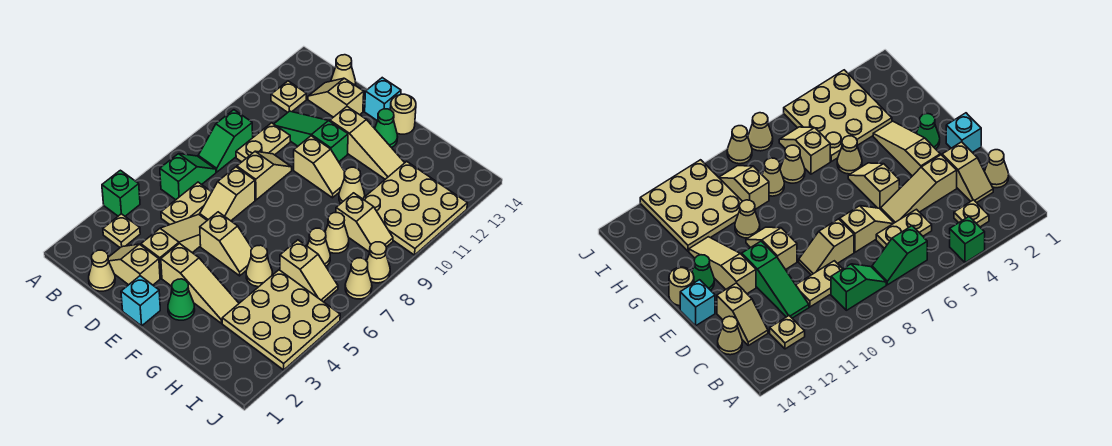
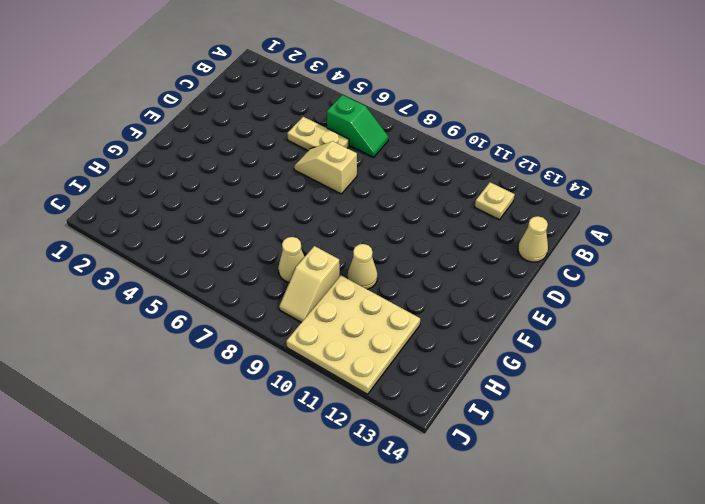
none -> green brick A4 level 1
none -> tan plate B3 level 1
none -> green slope B8:B9 level 1 top 9
none -> tan cone C1 level 1

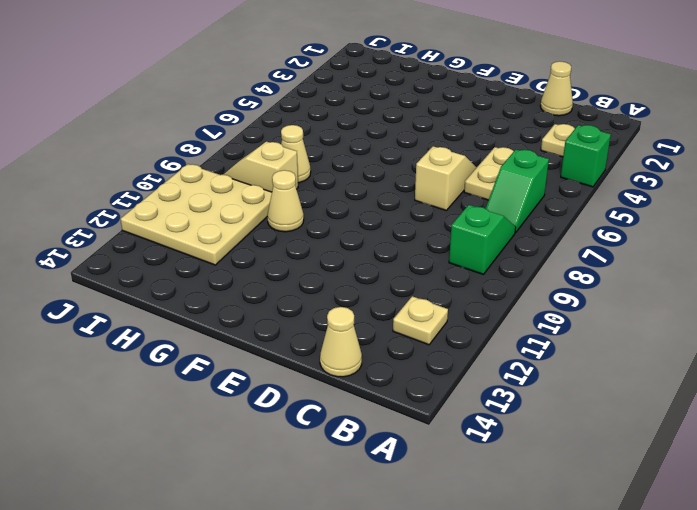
none -> tan slope C2:D2 level 1 top D
none -> tan plate C9:C10 level 1
none -> green slope C11:E11 level 1 top E
none -> tan slope C13:D13 level 1 top D

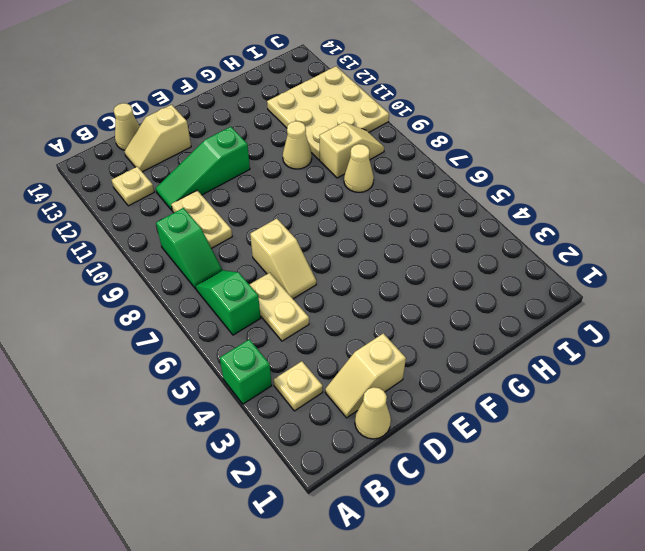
none -> tan slope D3:D5 level 1 top 3
none -> tan slope D8:D9 level 1 top 8
none -> cyan brick E1 level 1
none -> tan slope E3:G3 level 1 top E

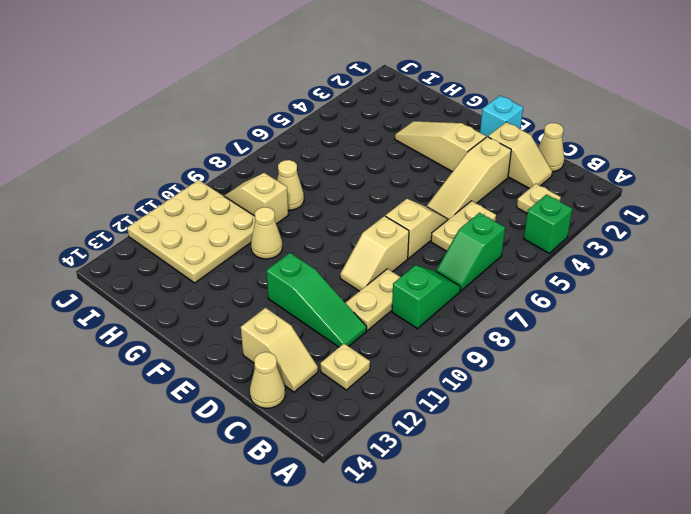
none -> tan slope E5:F5 level 1 top E
none -> tan slope E10:F10 level 1 top E
none -> tan slope E12:G12 level 1 top E
none -> cyan brick E14 level 1

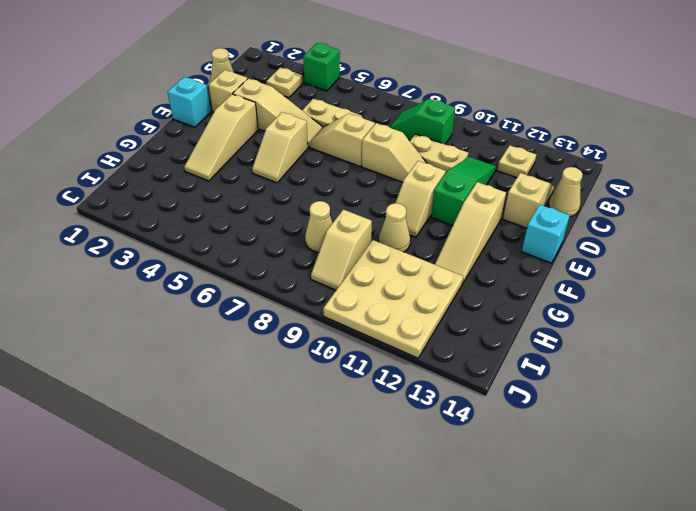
none -> green slope B6:B7 level 1 top 6
none -> green cone F2 level 1
none -> green cone F13 level 1
none -> tan round brick F14 level 1

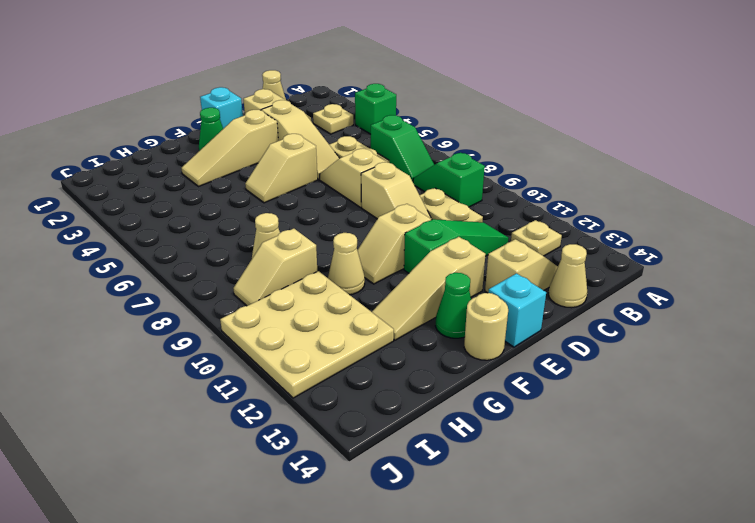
none -> tan cone G5 level 1
none -> tan plate H3:J5 level 1
none -> tan slope H6:I6 level 1 top H
none -> tan cone H7 level 1

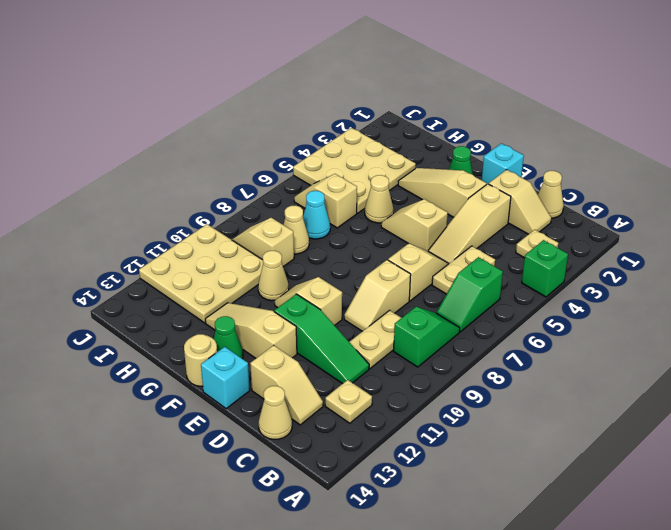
cyan cone H7 level 1 -> tan cone H7 level 1
none -> tan cone J7 level 1
none -> tan cone J8 level 1

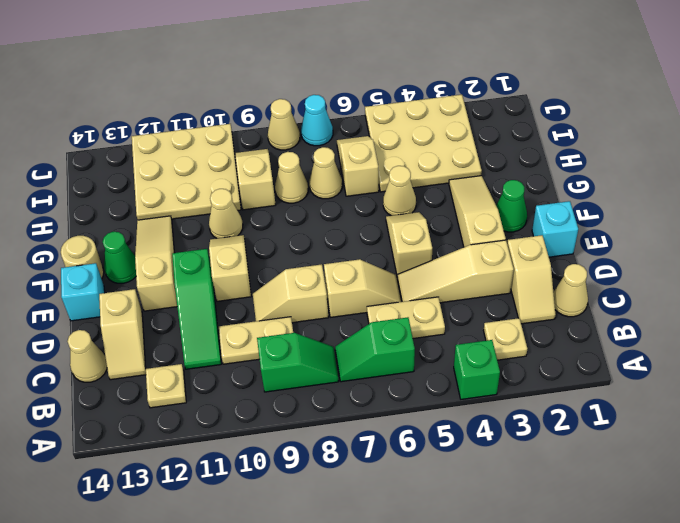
cyan cone J7 level 1 -> tan cone J7 level 1

